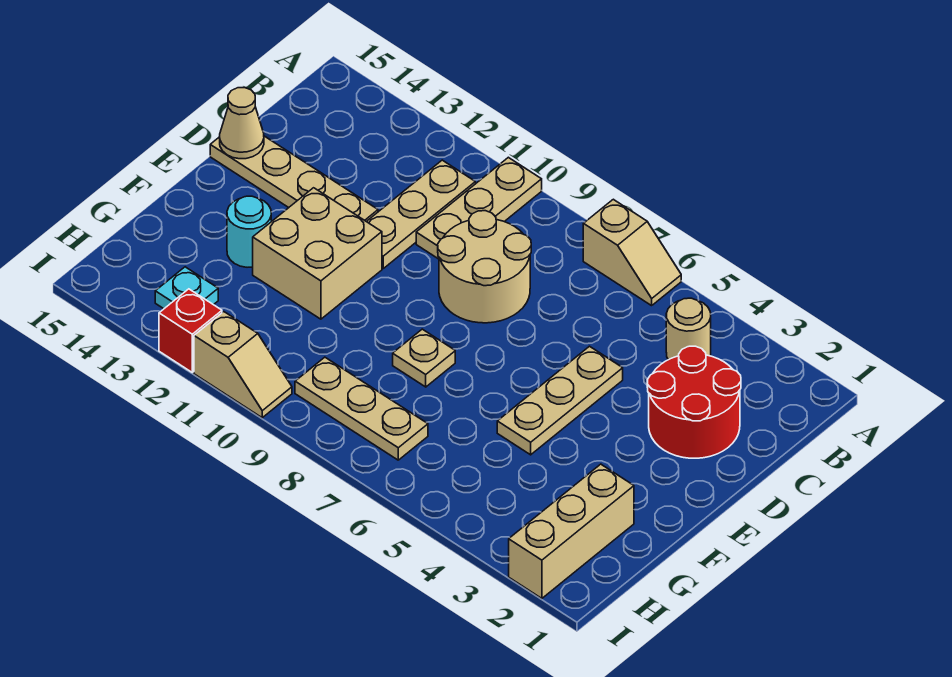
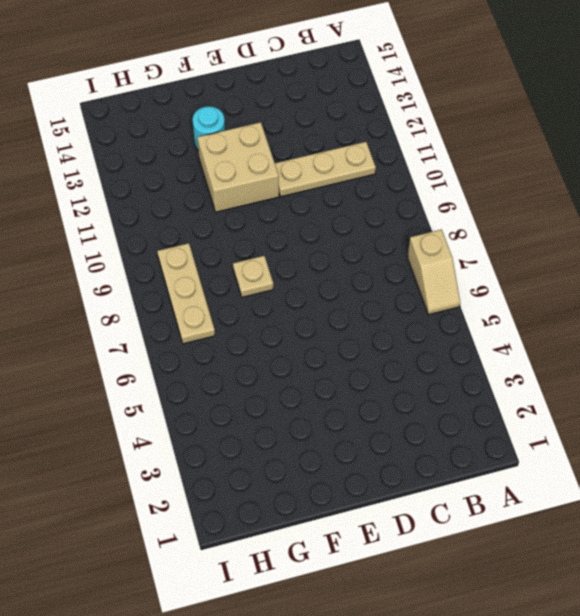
none -> tan plate A10:C10 level 1
none -> tan round brick B4 level 1
none -> red round brick C2:D3 level 1

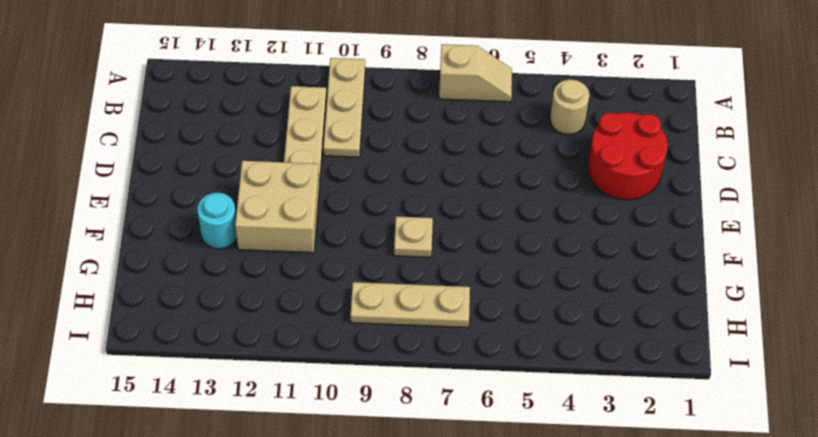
none -> tan round brick C8:D9 level 1
none -> tan plate D5:F5 level 1
none -> tan plate D12:D15 level 1

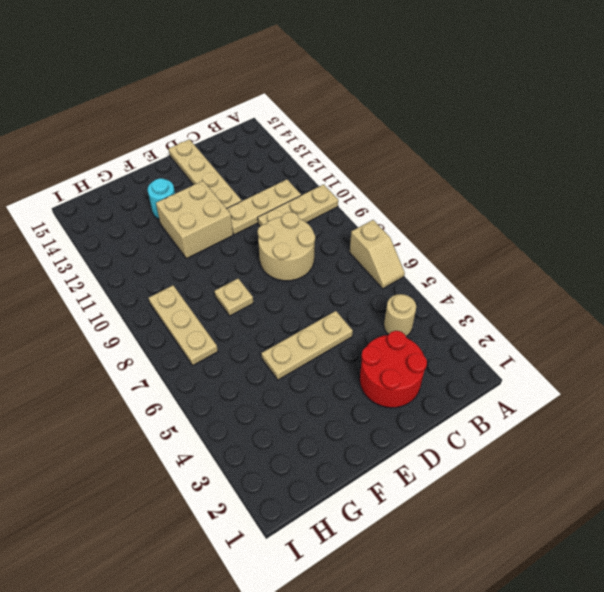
none -> tan brick G2:I2 level 1
none -> cyan plate H13 level 1
none -> tan slope I10:I11 level 1 top 11

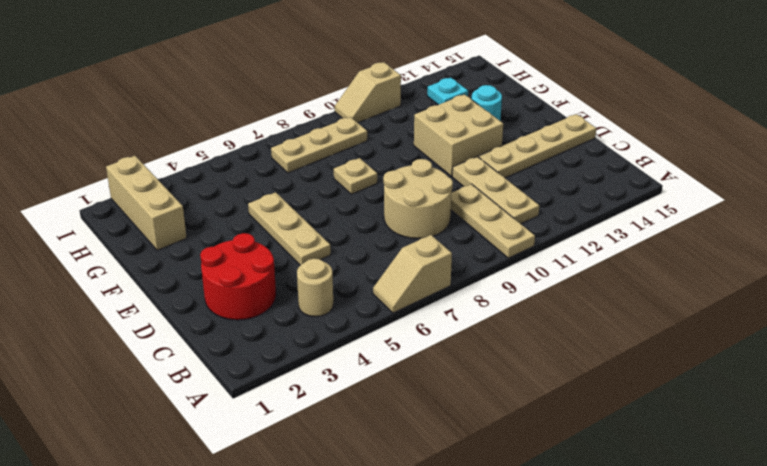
none -> red brick I12 level 1
none -> tan cone D15 level 2

